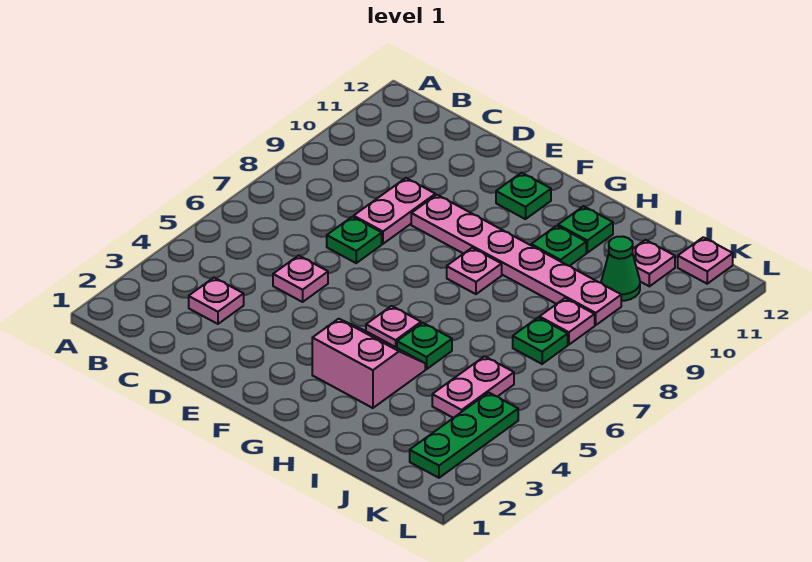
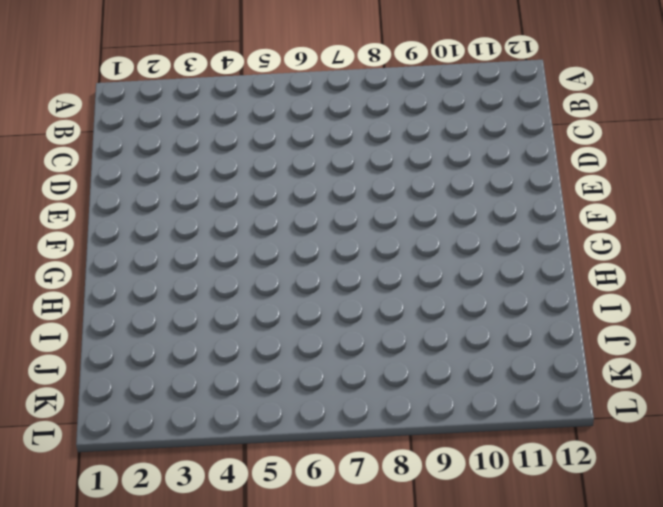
none -> pink plate C3 level 1
none -> pink plate D5 level 1
none -> green plate D7 level 1

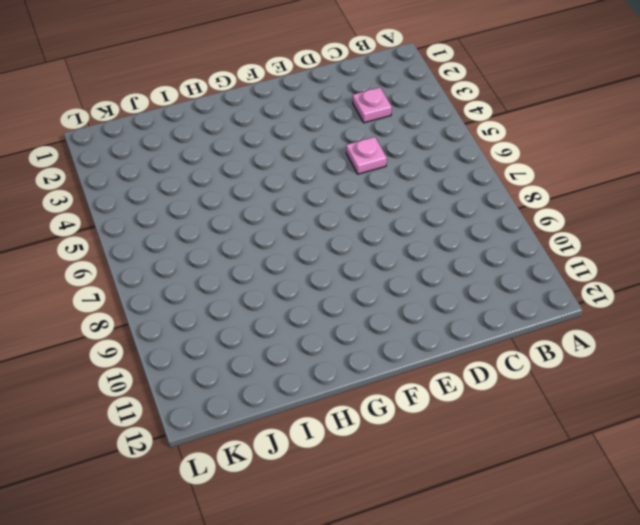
none -> green plate D7 level 1
none -> pink plate D8:D9 level 1
none -> pink plate E9:J9 level 1

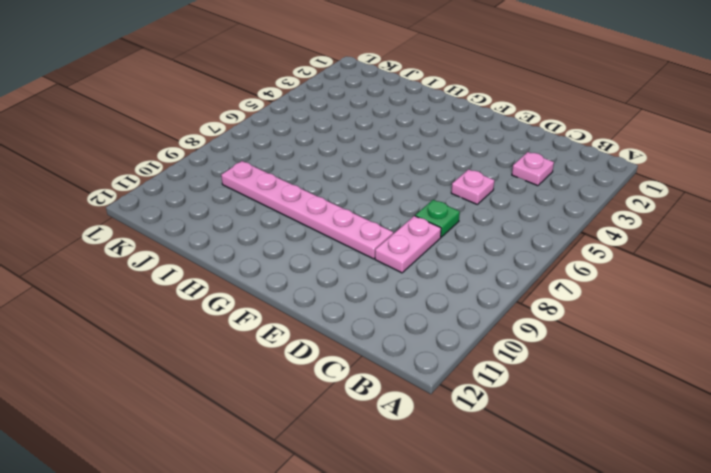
none -> green plate F11 level 1
none -> pink slope G3:H4 level 1 top 3
none -> pink plate G5 level 1

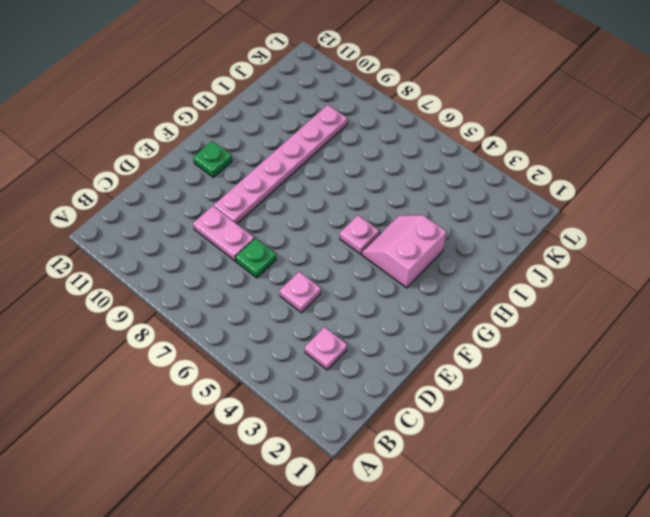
none -> pink plate G8 level 1
none -> green plate H5 level 1
none -> green plate H10 level 1

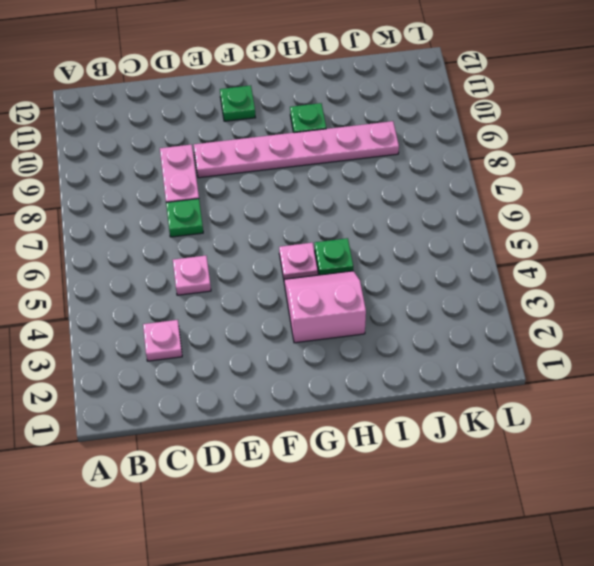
none -> pink plate G8 level 1
none -> green plate H11 level 1
none -> pink plate J4:J5 level 1

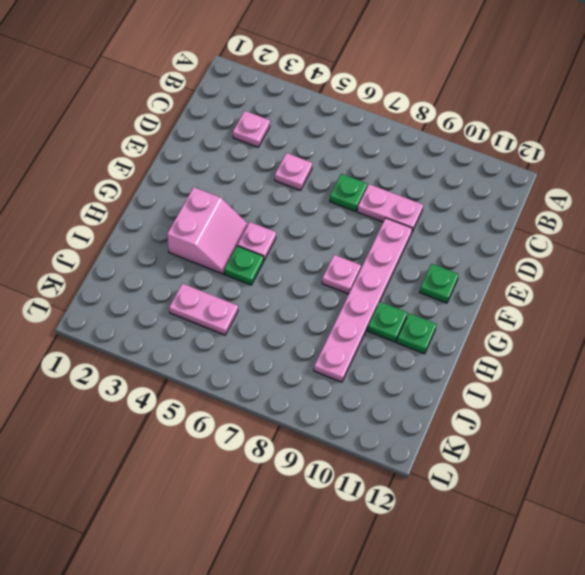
none -> green plate J7 level 1
none -> pink plate J8 level 1
none -> green cone J10 level 1

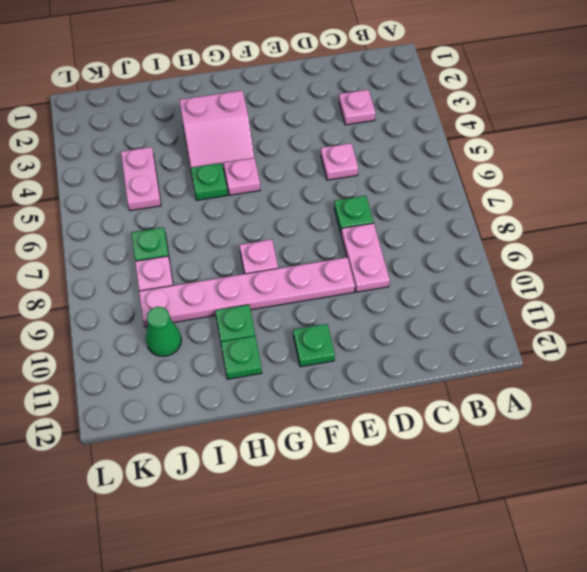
none -> pink plate J11 level 1
none -> green plate K2:K4 level 1
none -> pink plate K12 level 1

